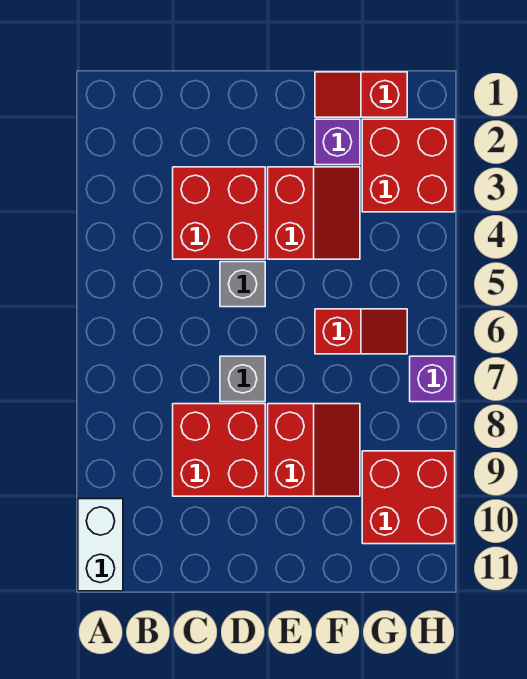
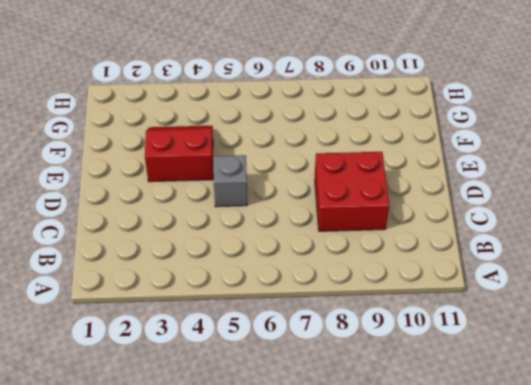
none -> white brick A10:A11 level 1
none -> red brick C3:D4 level 1
none -> grey brick D7 level 1

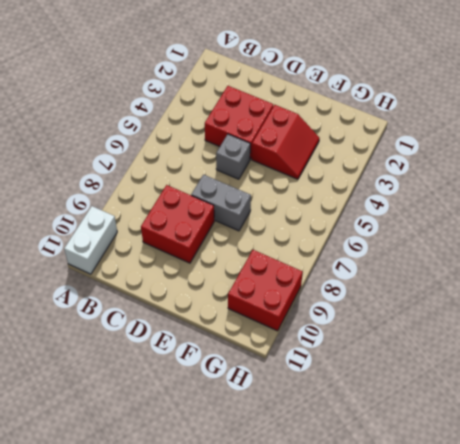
grey brick D7:E7 level 1 -> grey brick D7 level 1
none -> red slope E8:F9 level 1 top E
none -> red slope F1:G1 level 1 top G
none -> purple brick F2 level 1

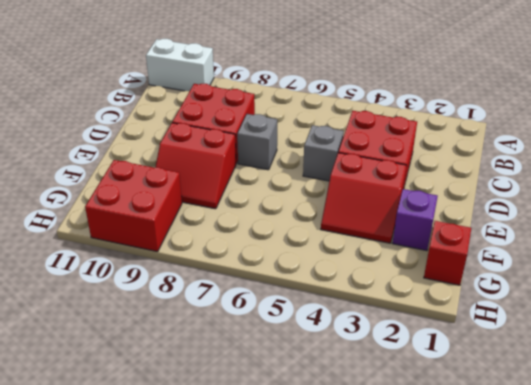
none -> red slope F6:G6 level 1 top F
none -> red brick G2:H3 level 1
none -> purple brick H7 level 1

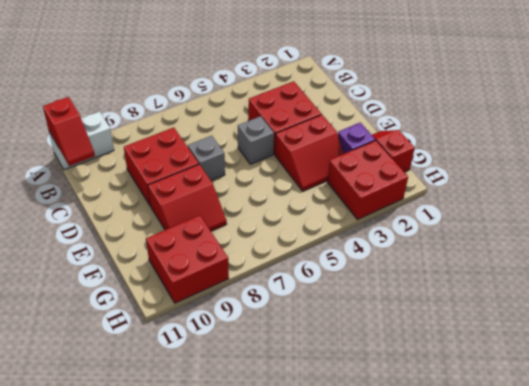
red slope A11:B11 level 2 top A -> red slope F6:G6 level 1 top F
none -> purple brick H7 level 1

